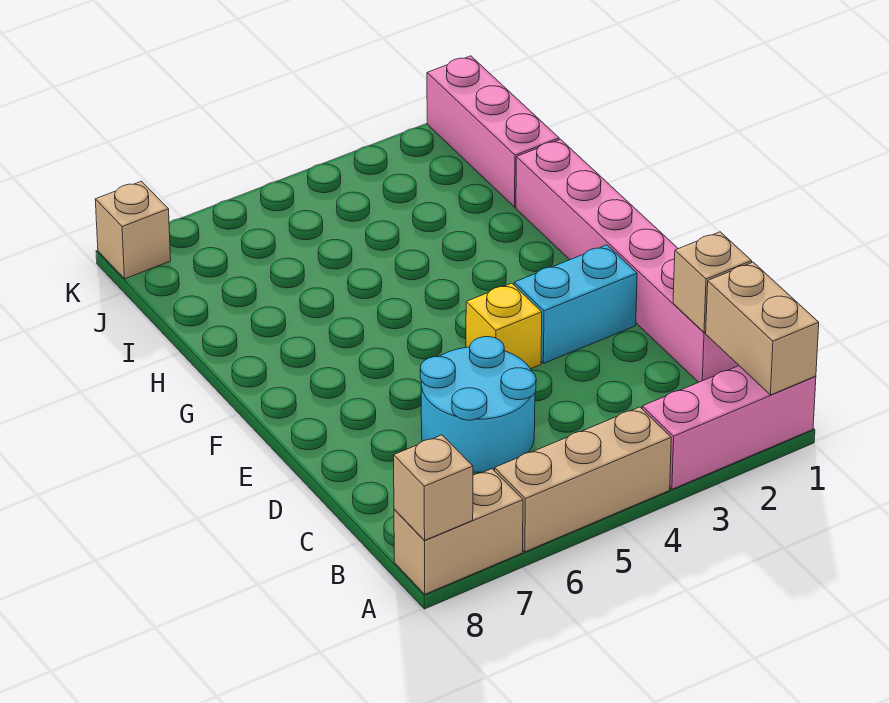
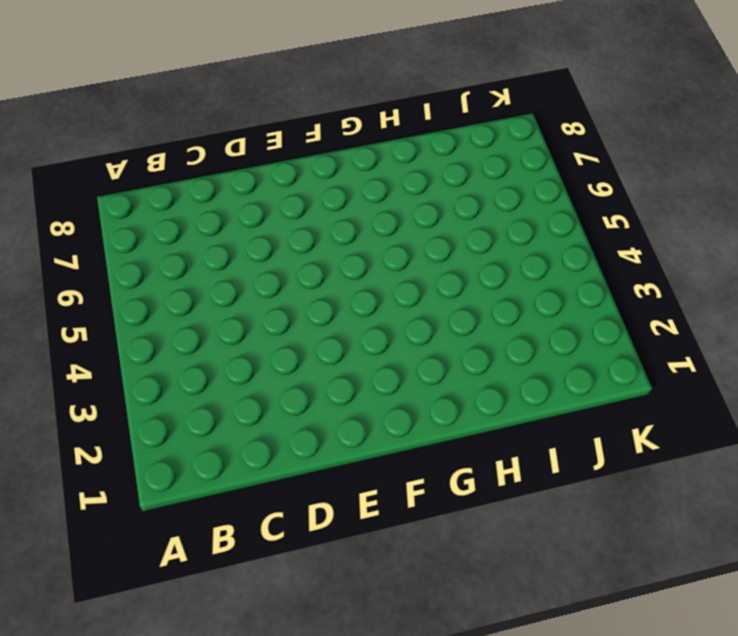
none -> pink brick A1:A3 level 1
none -> tan brick A4:A6 level 1
none -> tan brick A7:A8 level 1

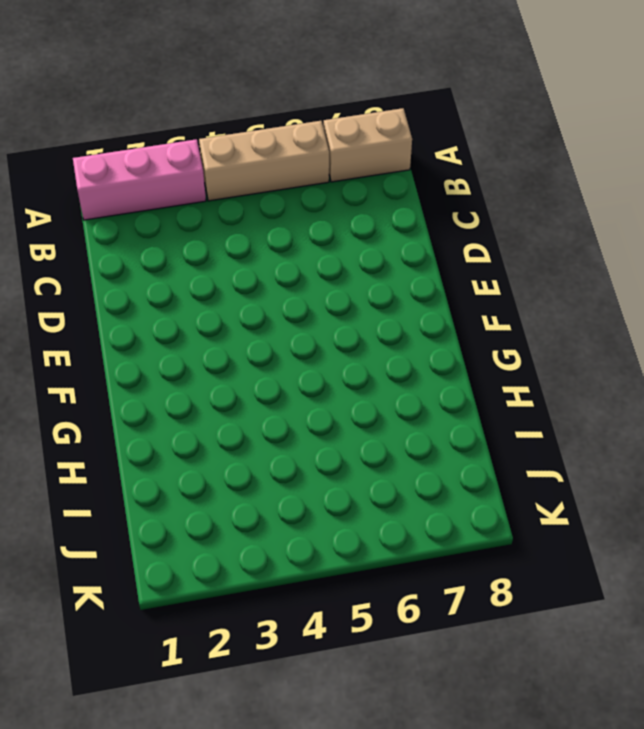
none -> pink brick C1:H1 level 1
none -> cyan round brick C5:D6 level 1
none -> cyan brick E2:E3 level 1

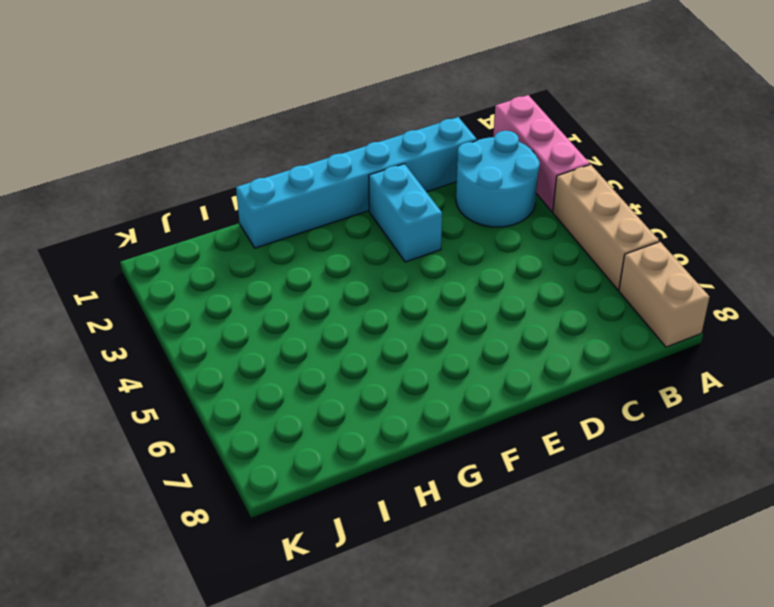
cyan round brick B2:C3 level 1 -> cyan round brick C5:D6 level 1
cyan brick C1:H1 level 1 -> pink brick C1:H1 level 1
none -> yellow brick E4 level 1
none -> pink brick I1:K1 level 1
none -> tan brick K8 level 1

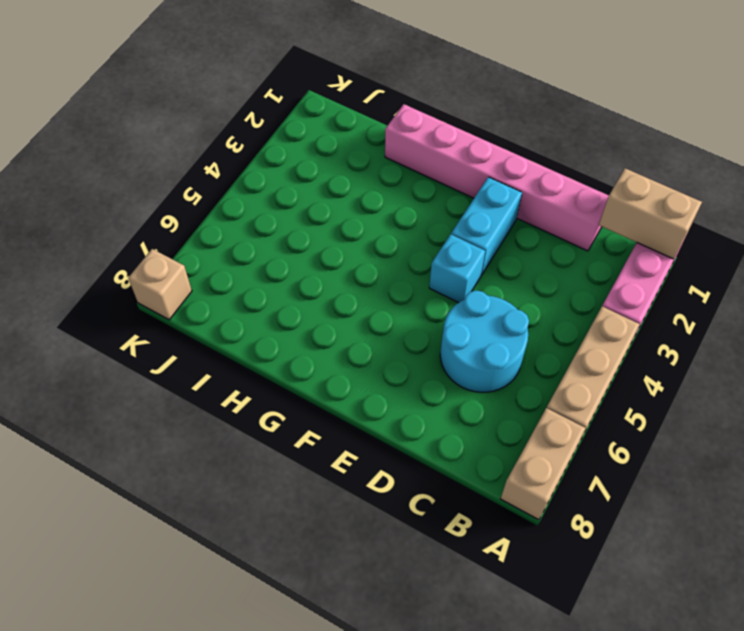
cyan brick E4 level 1 -> yellow brick E4 level 1
none -> pink brick I1:K1 level 1
none -> tan brick A8 level 2
none -> tan brick C1 level 2

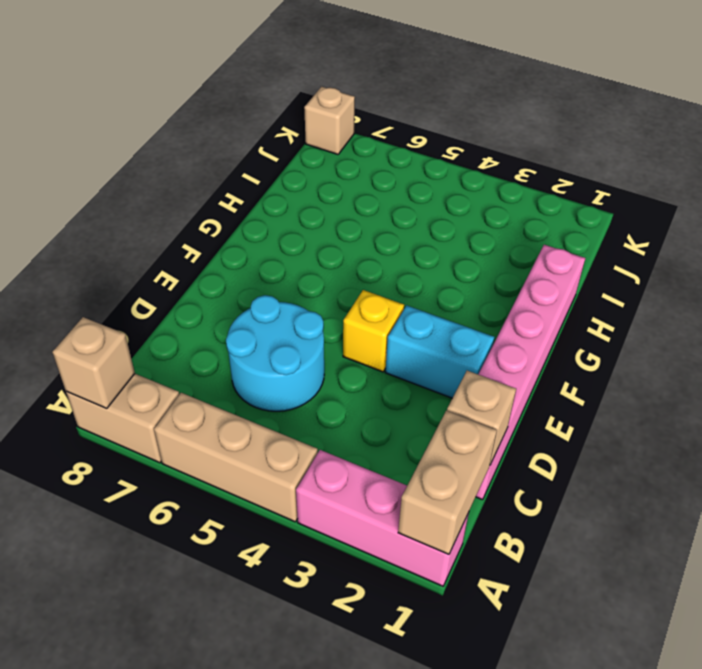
none -> pink brick I1:K1 level 1

